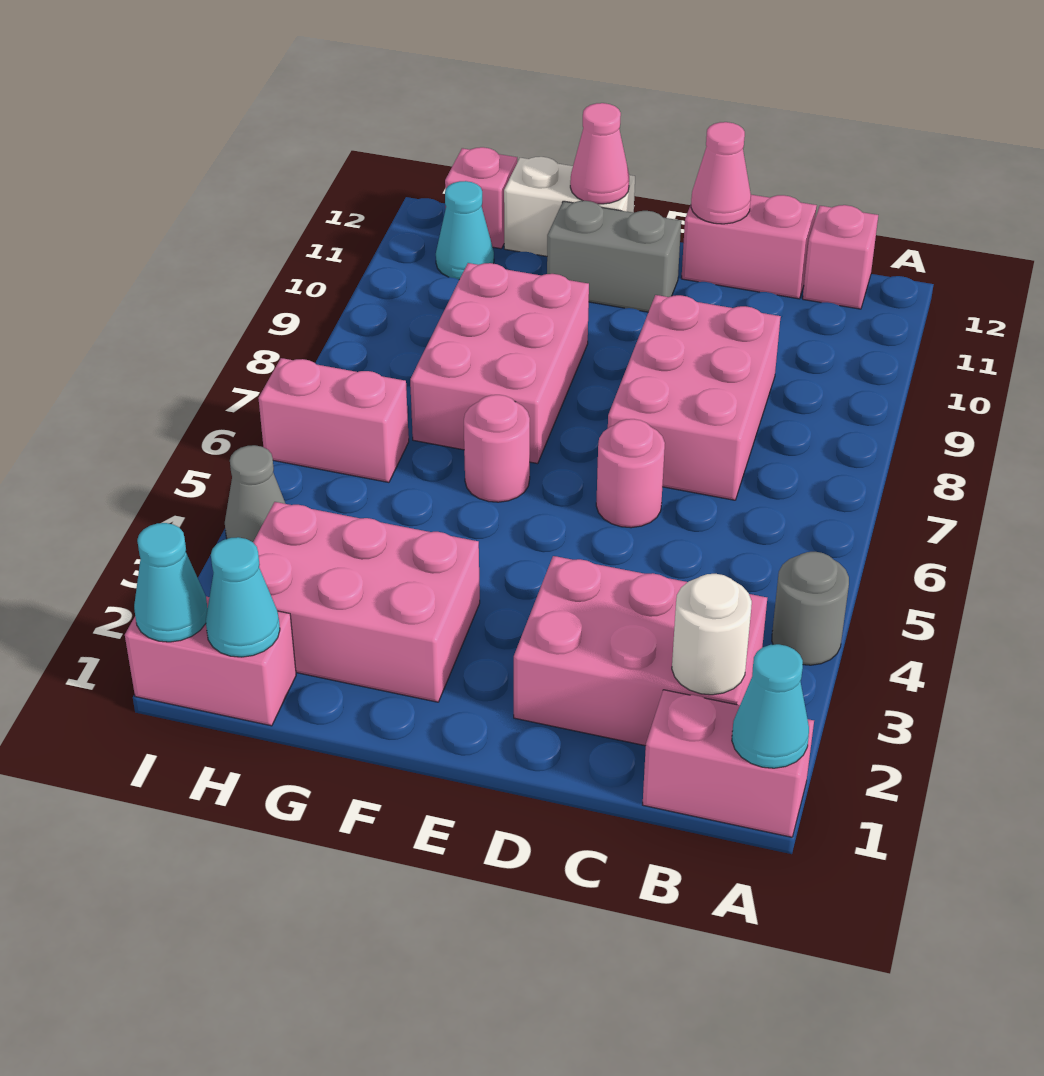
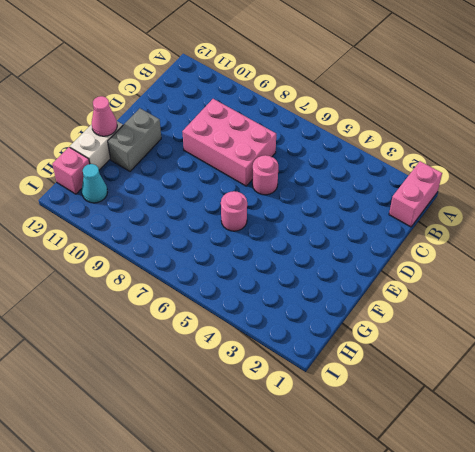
none -> grey round brick A4 level 1
none -> pink brick B2:D3 level 1
none -> pink brick B12 level 1

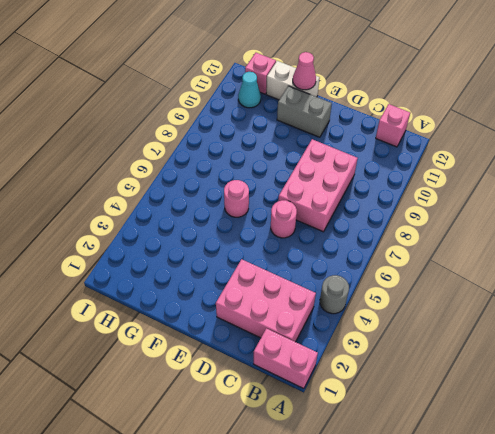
none -> pink brick C12:D12 level 1
none -> pink brick F2:H3 level 1
none -> pink brick F7:G9 level 1

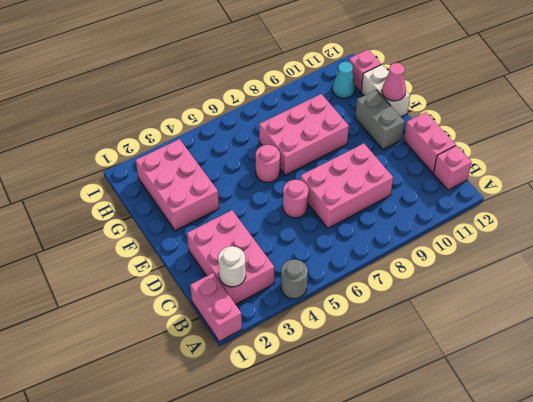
none -> pink brick H1:I1 level 1
none -> pink brick H6:I6 level 1
none -> grey cone I4 level 1

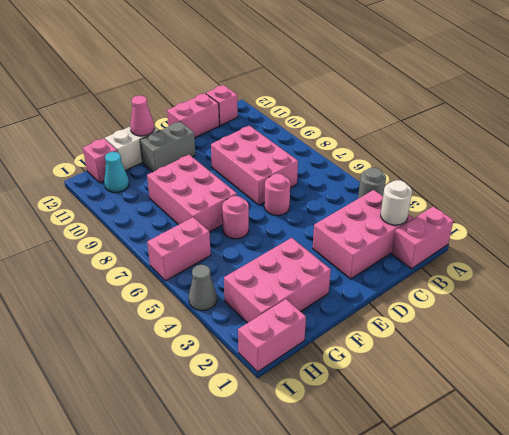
none -> cyan cone A1 level 2
none -> pink cone D12 level 2
none -> cyan cone H1 level 2

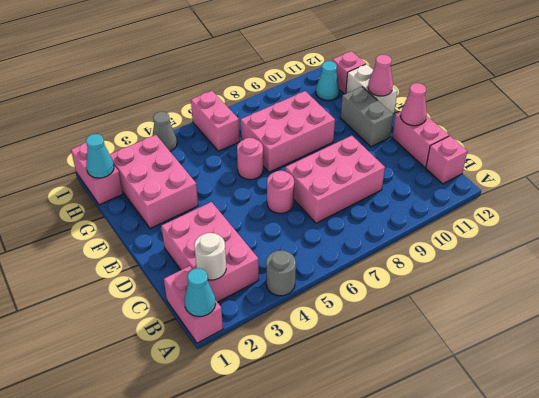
none -> cyan cone I1 level 2

